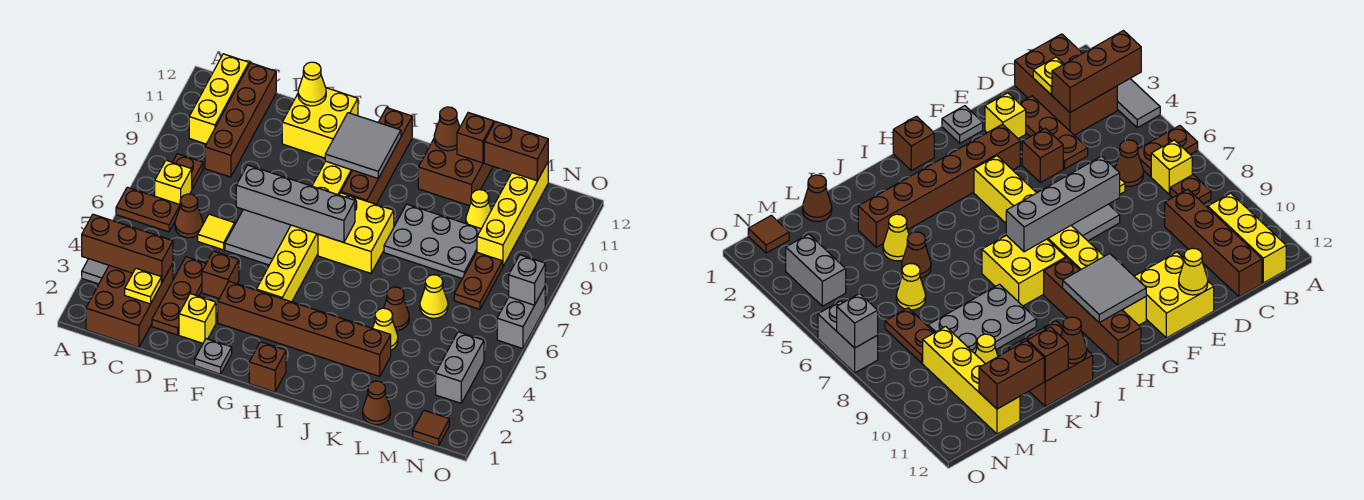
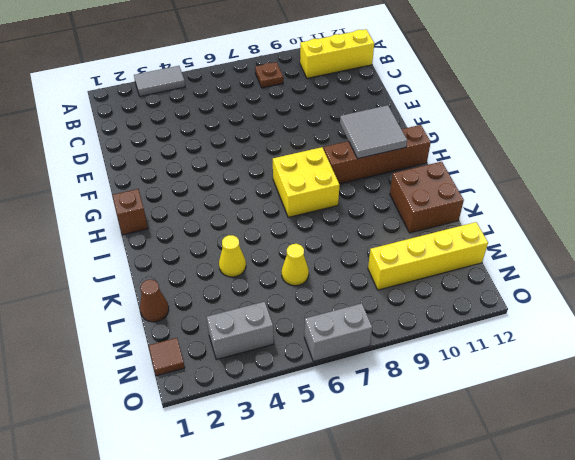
none -> brown plate A6:B6 level 1
none -> brown brick B1:C3 level 1
none -> yellow brick B7 level 1
none -> brown cone C6 level 1

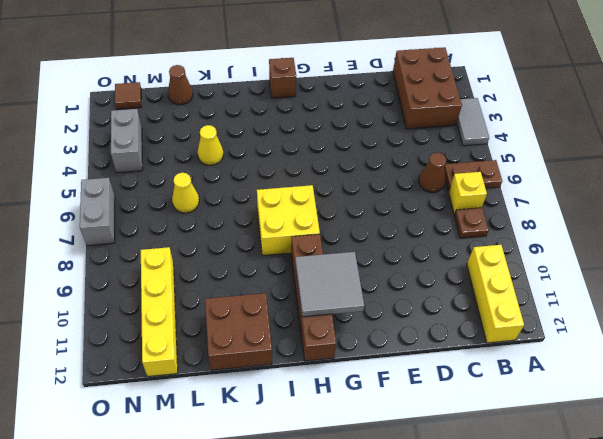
none -> brown brick C9:C12 level 1
none -> brown plate D2:D4 level 1
none -> yellow tile D6 level 1
none -> yellow brick E2 level 1

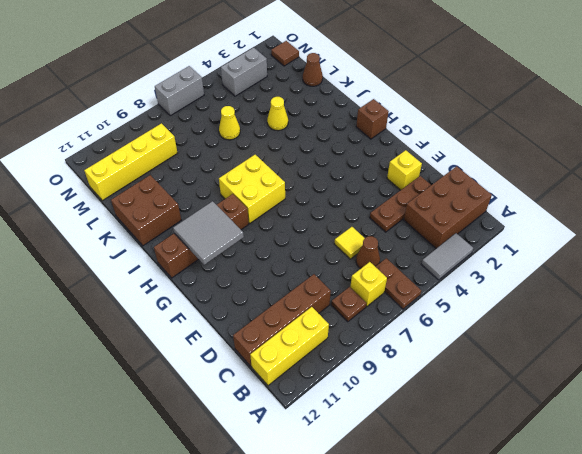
none -> brown brick E4 level 1
none -> grey tile E6:F7 level 1
none -> yellow brick E11:F12 level 1
none -> grey plate F1 level 1

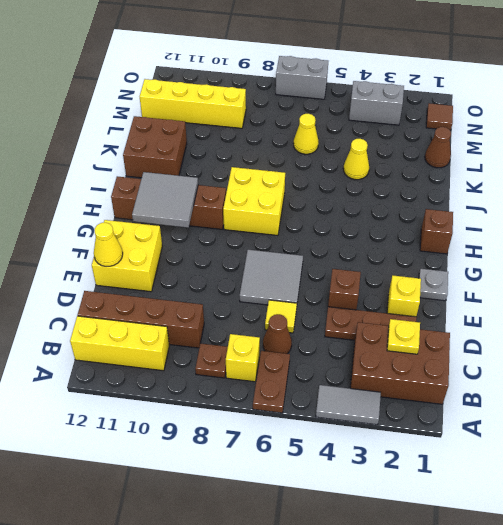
none -> brown brick F3:K3 level 1
none -> yellow brick G4:G11 level 1
none -> grey plate J8:L9 level 1
none -> brown cone K5 level 1

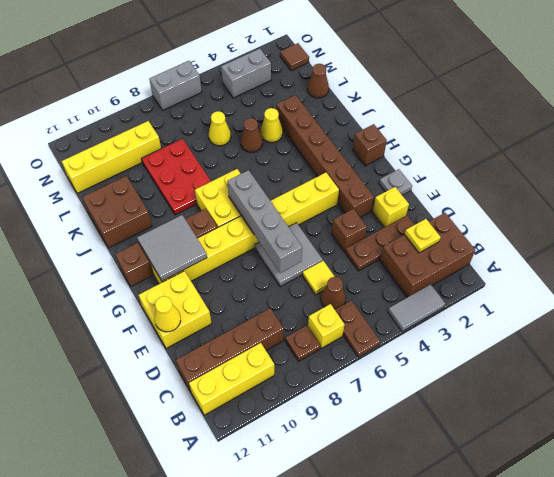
red plate J8:L9 level 1 -> grey plate J8:L9 level 1
none -> yellow cone L10 level 1
none -> brown plate M7:M8 level 1
none -> brown brick A3:C3 level 2
none -> brown cone J12 level 2

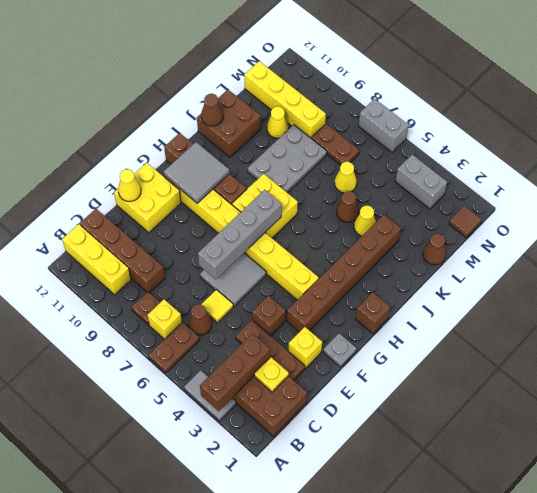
none -> brown brick K12 level 2
none -> brown brick L12:M12 level 2
none -> grey brick O7 level 2

